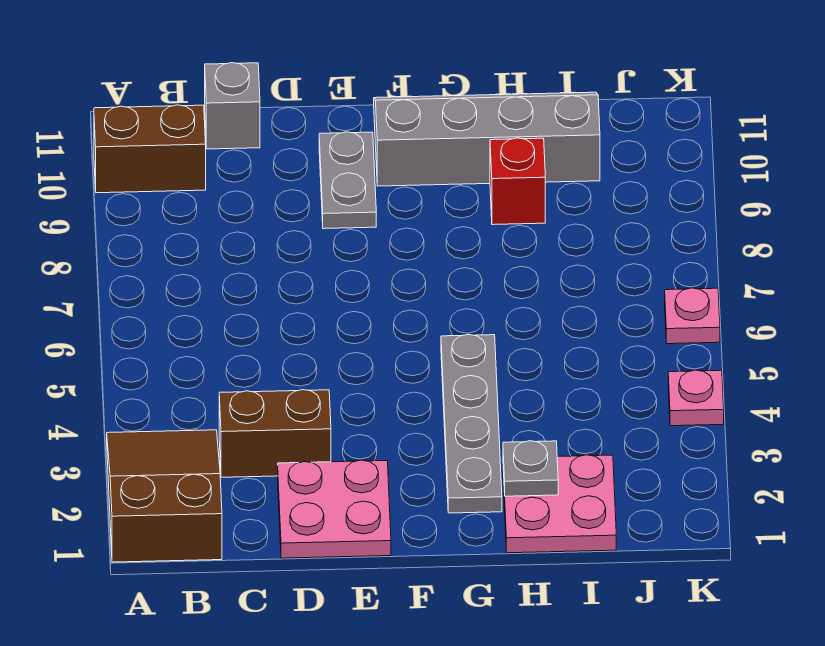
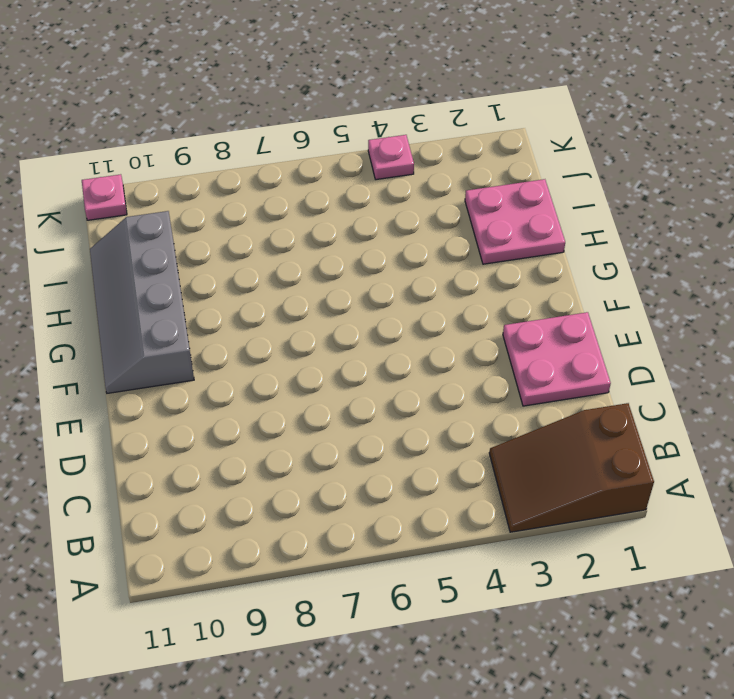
pink plate K11 level 1 -> pink plate K6 level 1
none -> brown brick A10:B10 level 1
none -> brown brick C3:D3 level 1
none -> grey brick C11 level 1

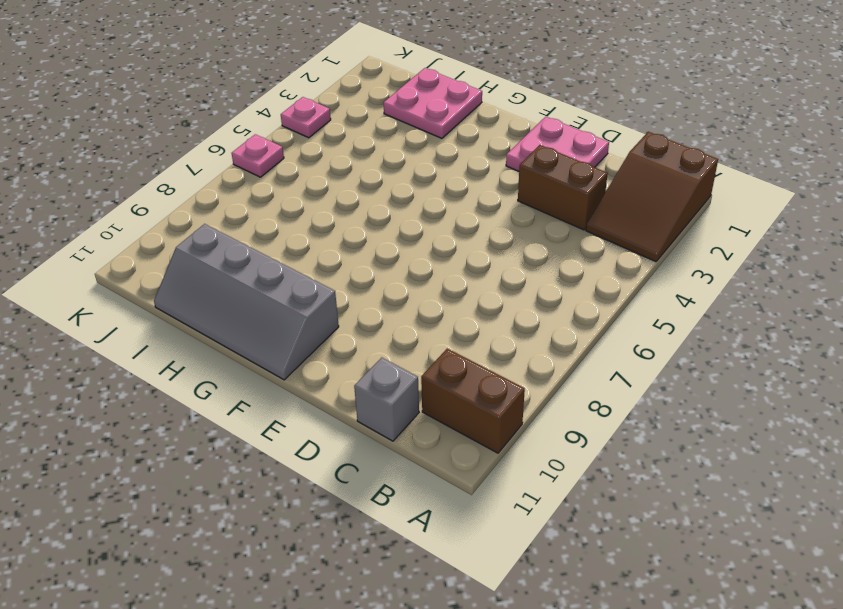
none -> grey plate E9:E10 level 1
none -> grey plate G2:G5 level 1
none -> red brick H9 level 1

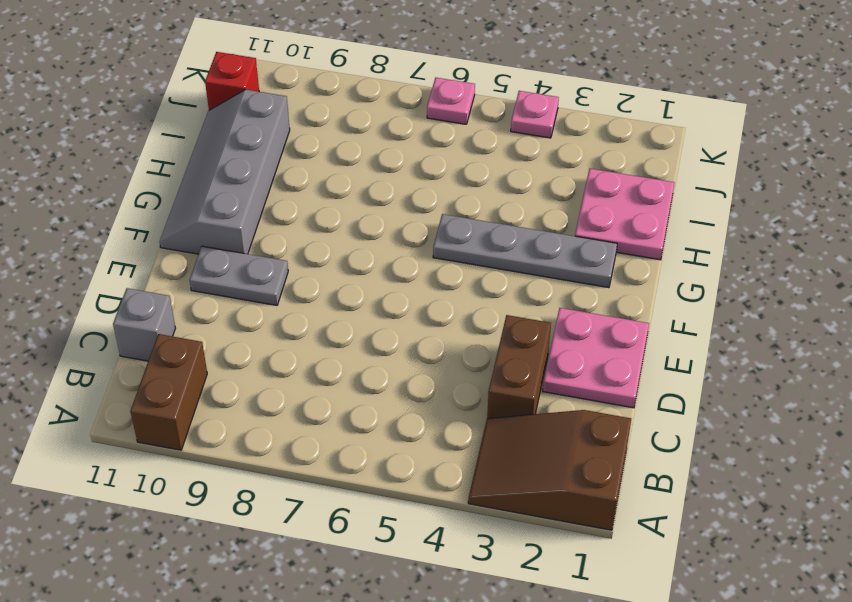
red brick J11 level 1 -> red brick H9 level 1
none -> grey plate H2 level 2

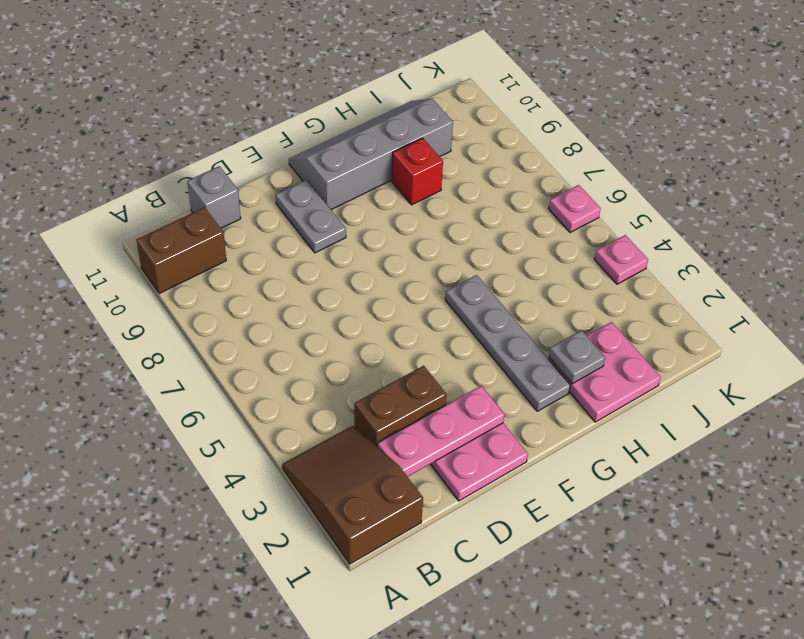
pink plate C2:E2 level 2 -> none

